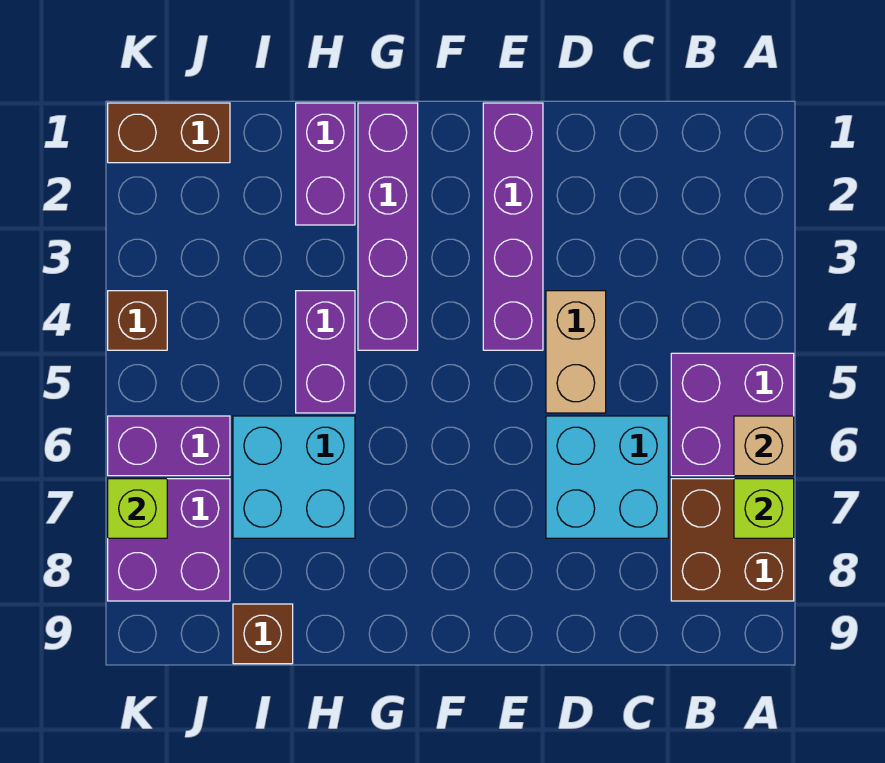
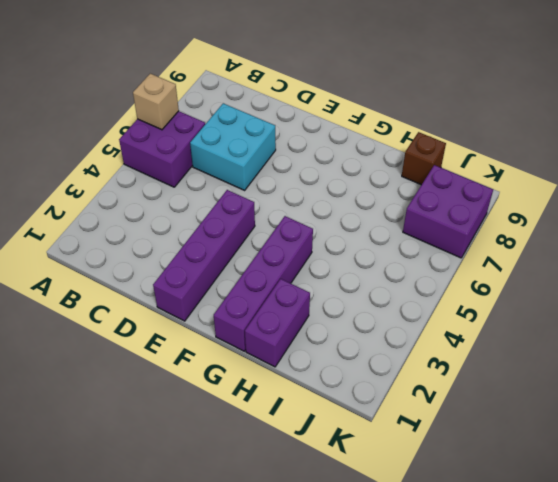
none -> brown brick A7:B8 level 1
none -> tan brick D4:D5 level 1
none -> purple brick H4:H5 level 1

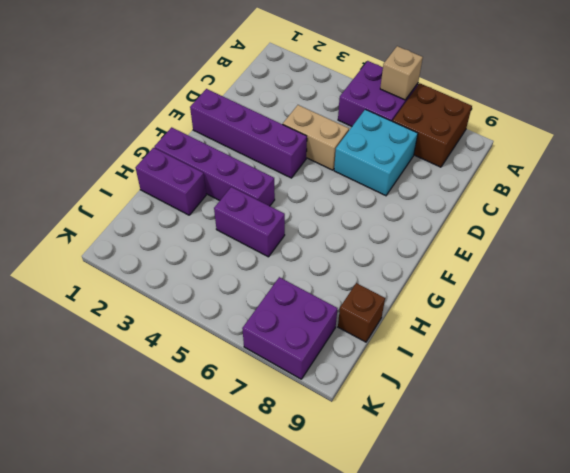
none -> cyan brick H6:I7 level 1
none -> brown brick J1:K1 level 1
none -> purple brick J6:K6 level 1

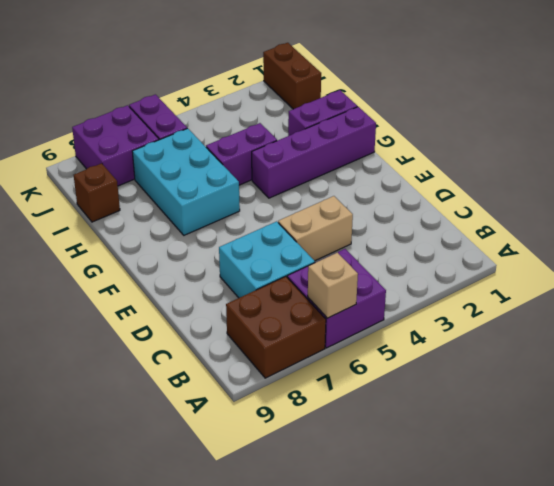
cyan brick G6:I7 level 1 -> cyan brick H6:I7 level 1
none -> purple brick E1:E4 level 1
none -> brown brick K4 level 1
none -> lime brick A7 level 2

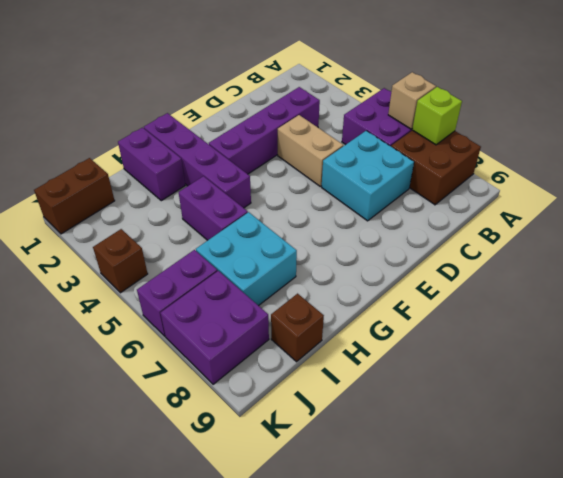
purple brick C3:F3 level 1 -> purple brick E1:E4 level 1
none -> lime brick K7 level 2

